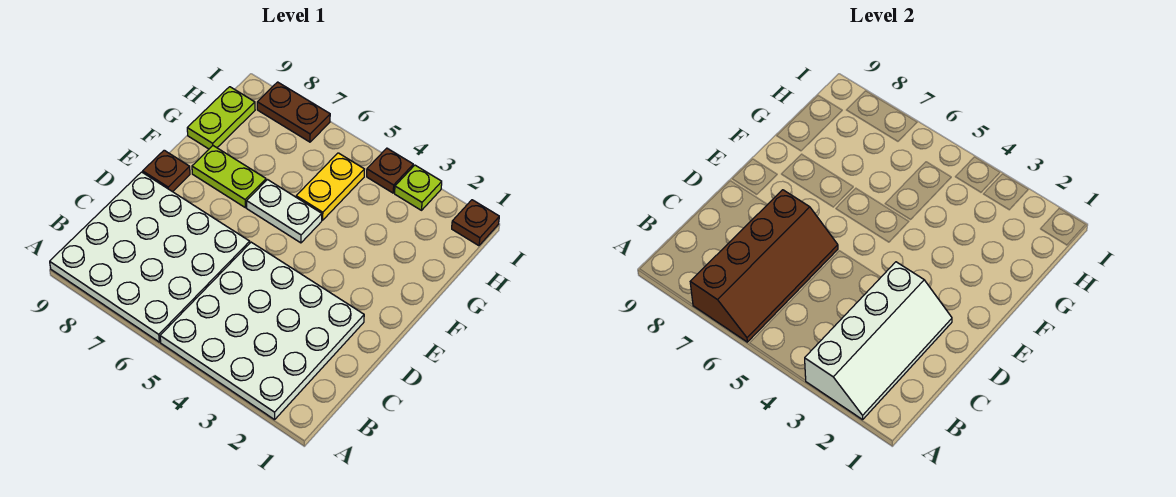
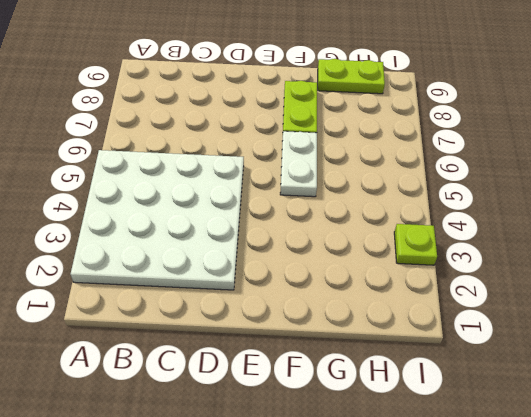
none -> white plate A6:D9 level 1
none -> brown plate E9 level 1
none -> yellow plate G5:H5 level 1

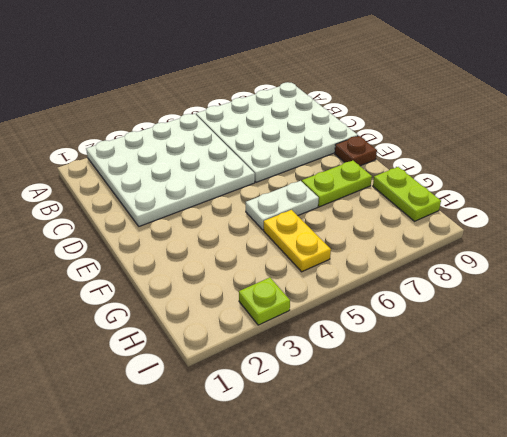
none -> brown plate I1 level 1
none -> brown plate I4 level 1
none -> brown plate I7:I8 level 1

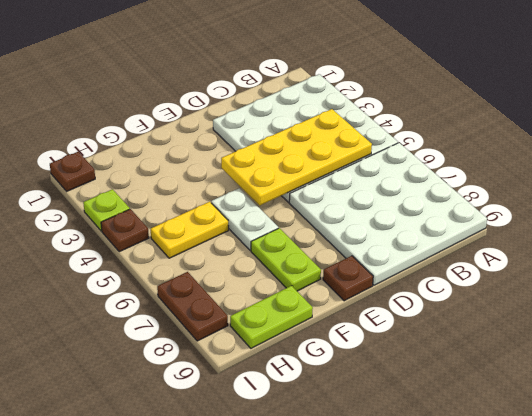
yellow plate B4:E5 level 2 -> none
none -> white slope A2:D3 level 2 top 3
none -> brown slope A6:D7 level 2 top 7

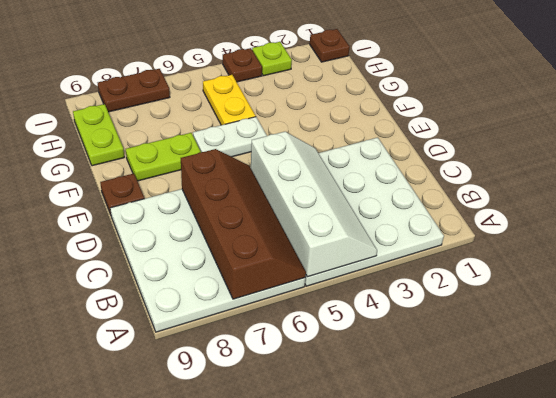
white slope A4:D5 level 2 top 5 -> white slope A2:D3 level 2 top 3

